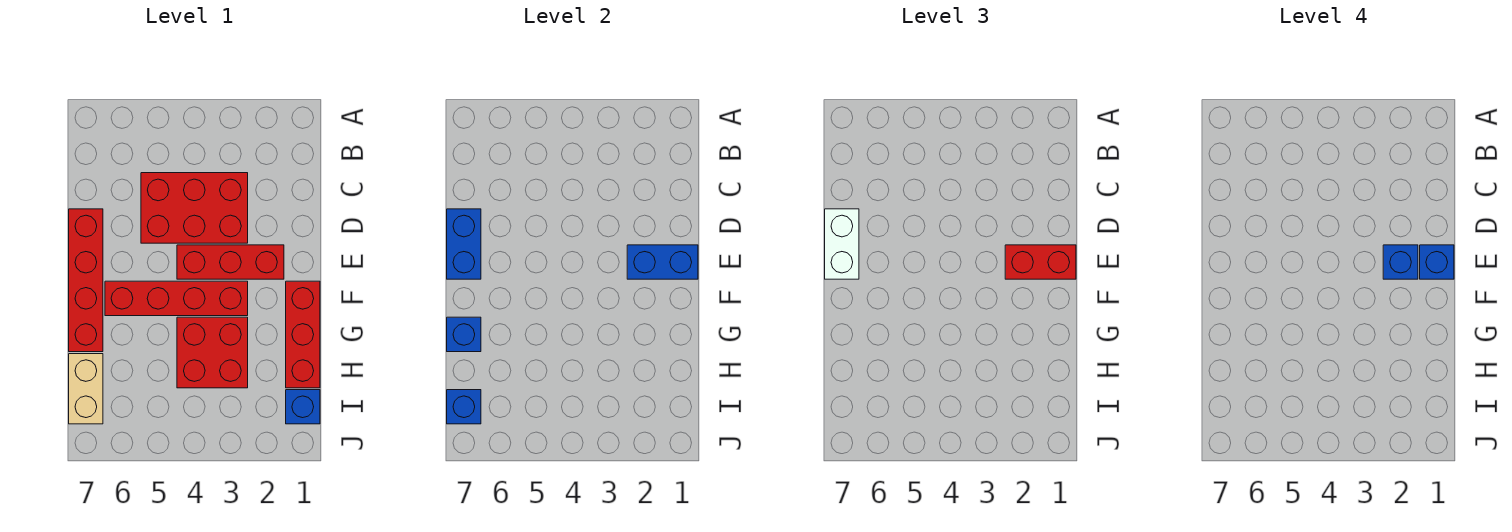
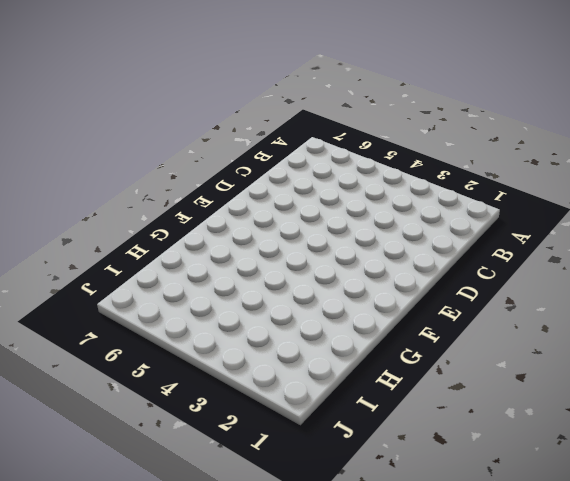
none -> red brick C3:D5 level 1
none -> red brick D7:G7 level 1
none -> red brick E2:E4 level 1

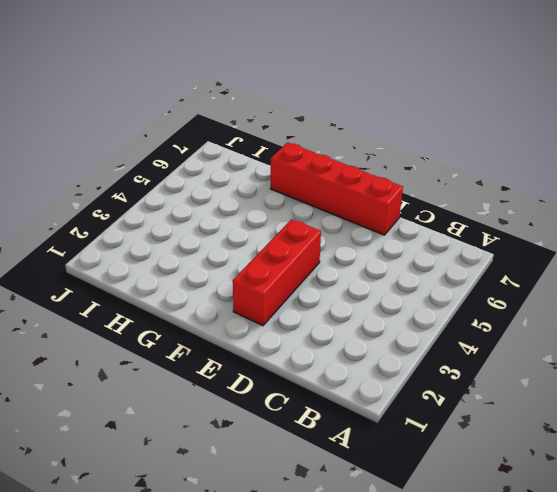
none -> red brick C3:D5 level 1
none -> red brick F1:H1 level 1
none -> red brick F3:F6 level 1

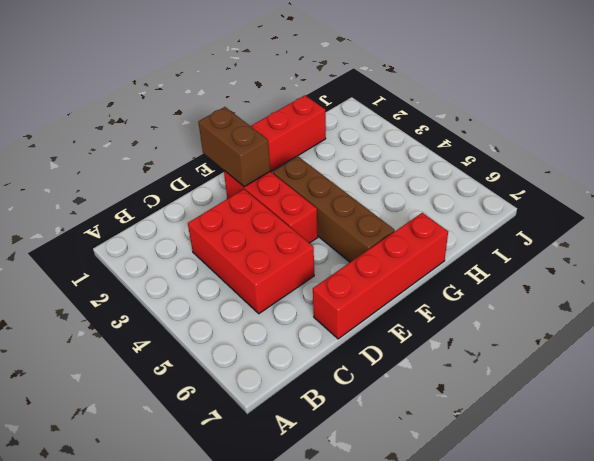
brown brick E1:E2 level 2 -> blue brick E1:E2 level 2
brown brick F3:F6 level 1 -> red brick F3:F6 level 1
none -> red brick G3:H4 level 1
none -> tan brick H7:I7 level 1
none -> blue brick I1 level 1

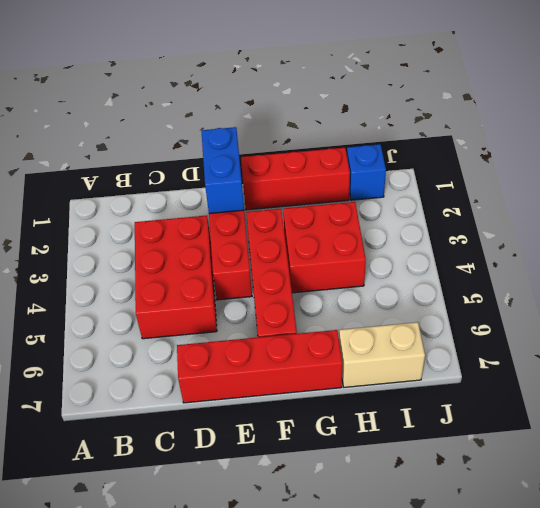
none -> blue brick D7:E7 level 2
none -> blue brick G7 level 2
none -> blue brick I7 level 2

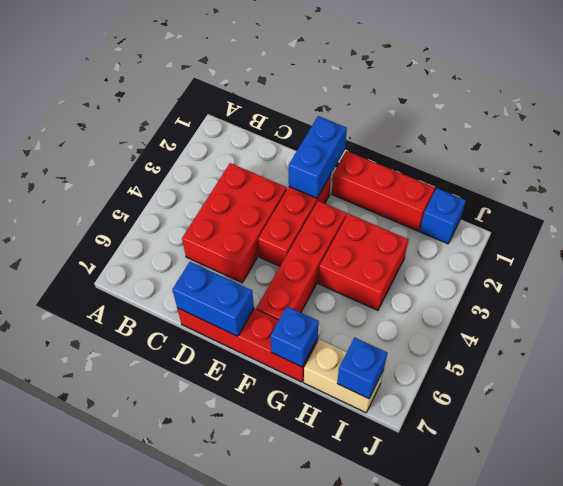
none -> white brick D7:E7 level 3
none -> red brick E1:E2 level 3
none -> blue brick E1 level 4

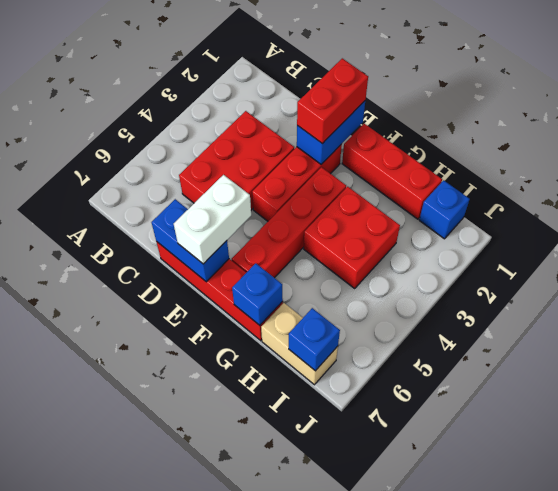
white brick E6:E7 level 3 -> white brick D7:E7 level 3
none -> blue brick E1 level 4
none -> blue brick E2 level 4

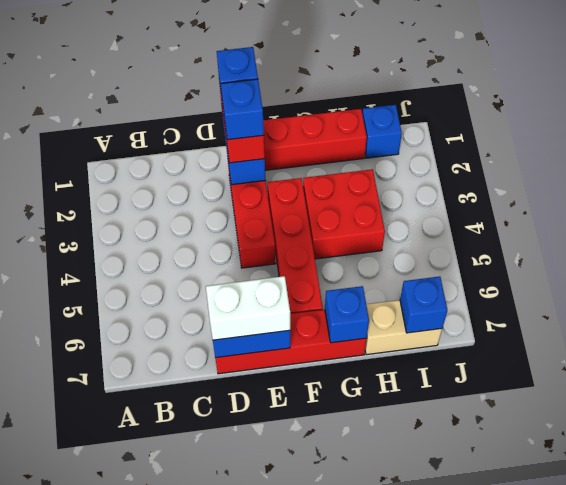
none -> red brick C3:D5 level 1

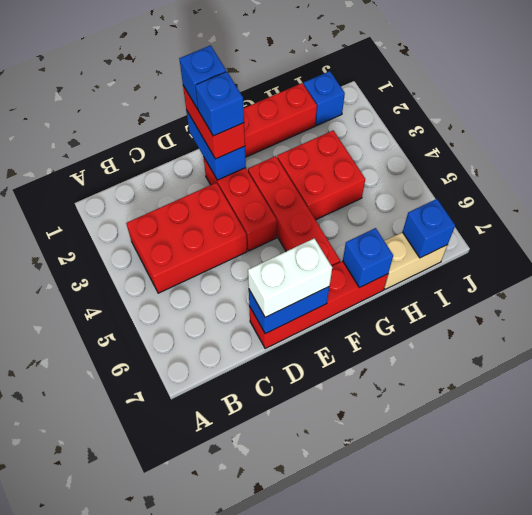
red brick B3:D4 level 1 -> red brick C3:D5 level 1

